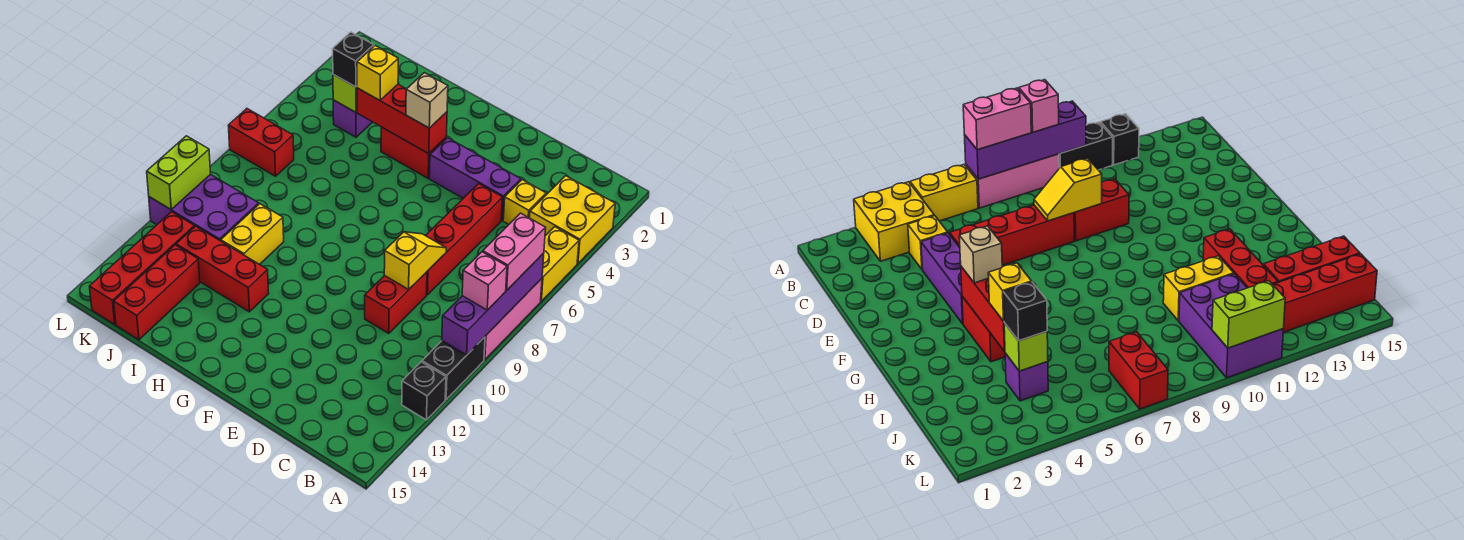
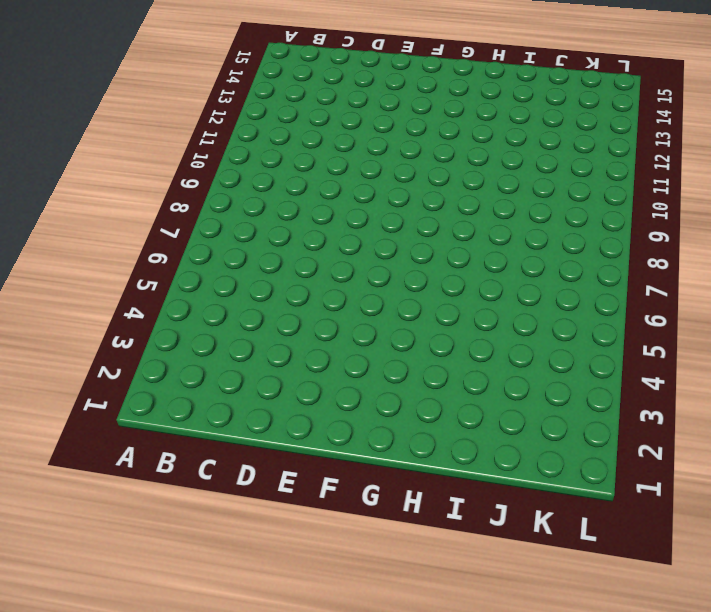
none -> yellow brick A3:B4 level 1
none -> yellow brick A5:A6 level 1
none -> pink brick A7:A9 level 1

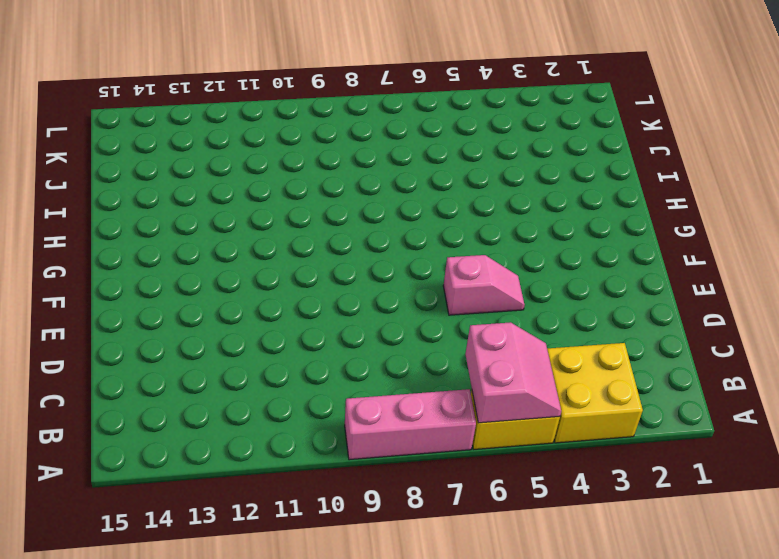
pink slope A5:B6 level 2 top 6 -> none
pink slope E5:E6 level 1 top 6 -> none
none -> black brick A10:A11 level 1
none -> black brick A12 level 1
none -> yellow brick C4 level 1

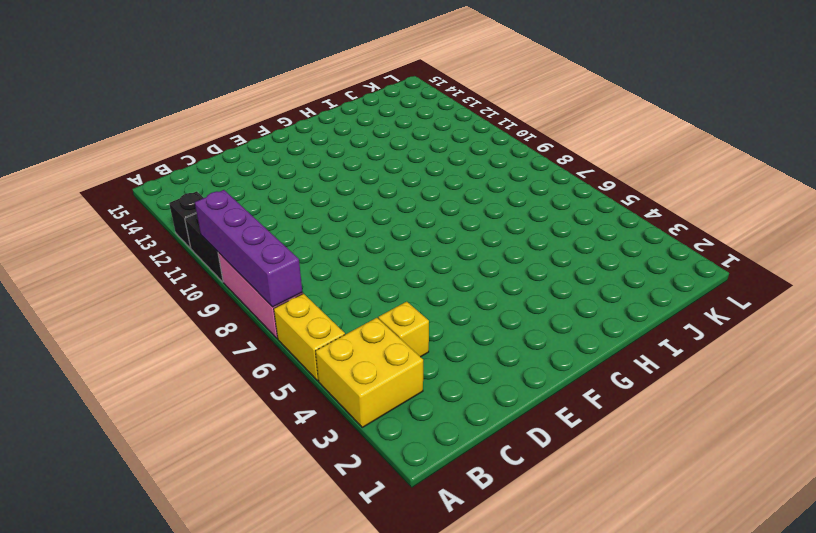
none -> purple brick D4:F4 level 1
none -> red brick D5:D8 level 1
none -> red brick D9:D10 level 1

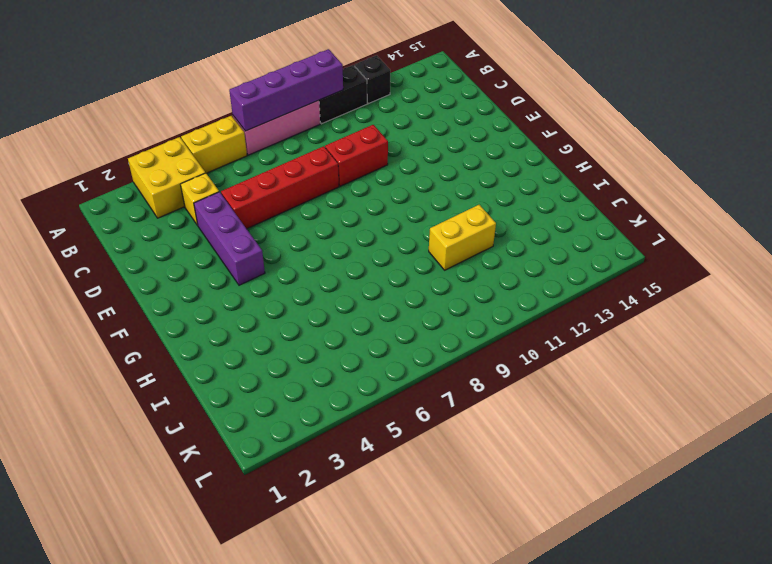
none -> red brick G4:H4 level 1
none -> red brick H12:J12 level 1
none -> purple brick J4 level 1

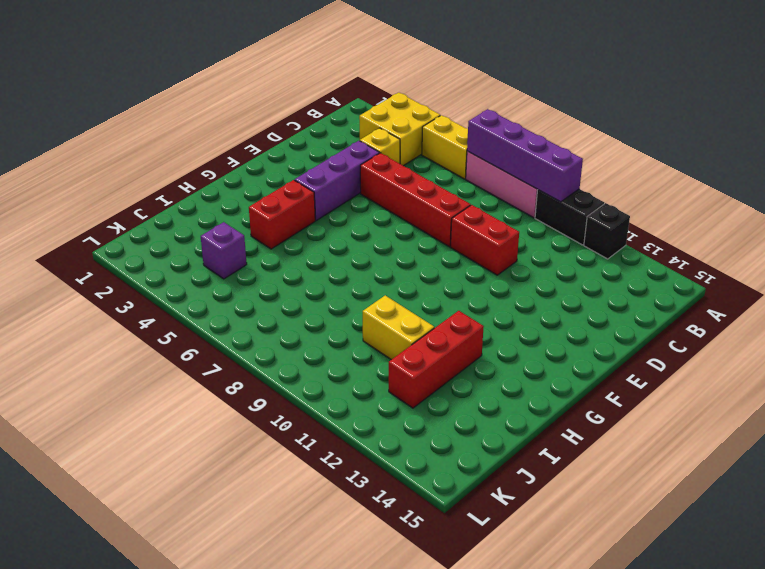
none -> purple brick J10:L11 level 1
none -> red brick J13:J15 level 1
none -> red brick K7:L7 level 1

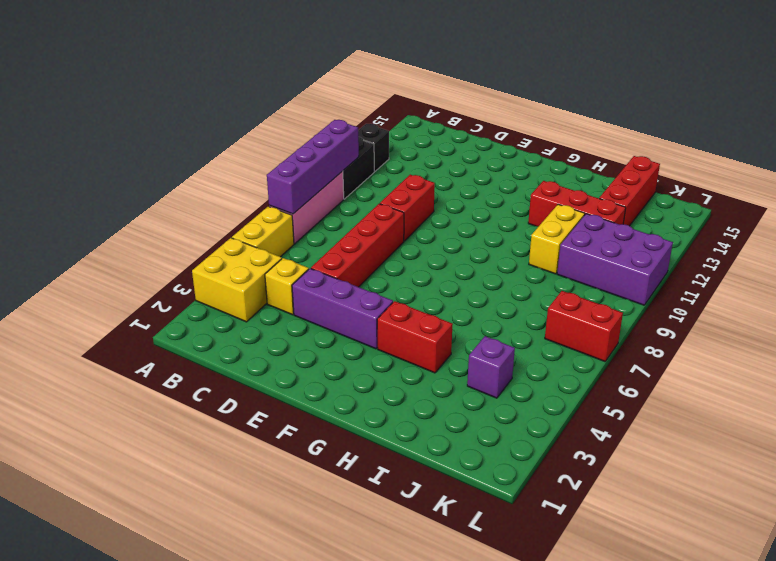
none -> red brick K12:K15 level 1
none -> yellow slope D8:D9 level 2 top 9
none -> red brick G4:I4 level 2

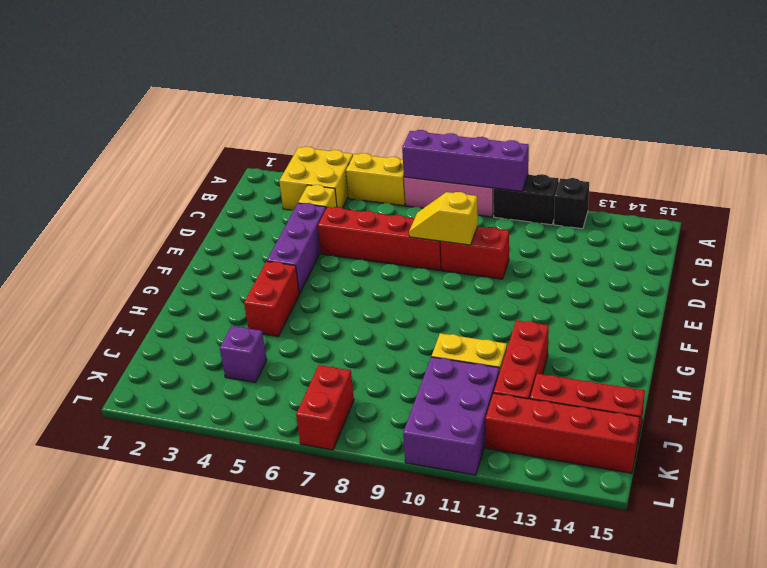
none -> red brick G4:I4 level 2
none -> lime brick J4 level 2
none -> lime brick L10:L11 level 2

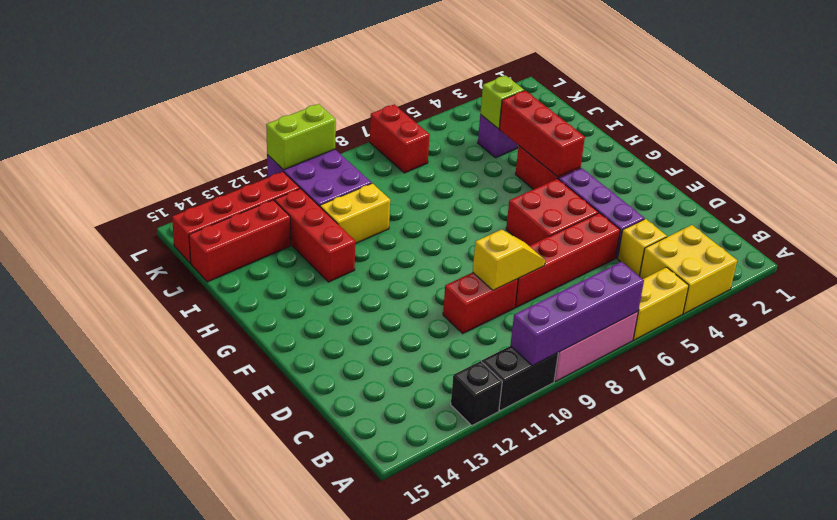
red brick E5:F6 level 1 -> none
none -> pink brick A7:A8 level 3
none -> pink brick A9 level 3
none -> tan brick G4 level 3

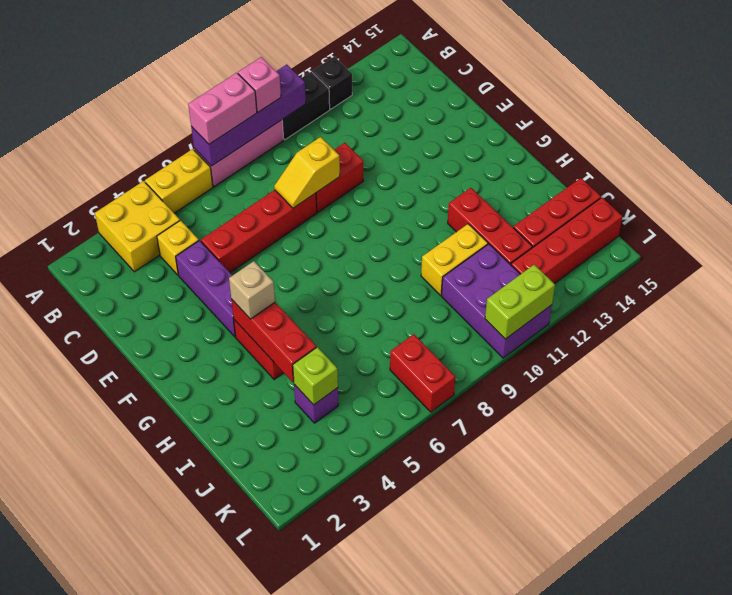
none -> yellow brick I4 level 3
none -> black brick J4 level 3

